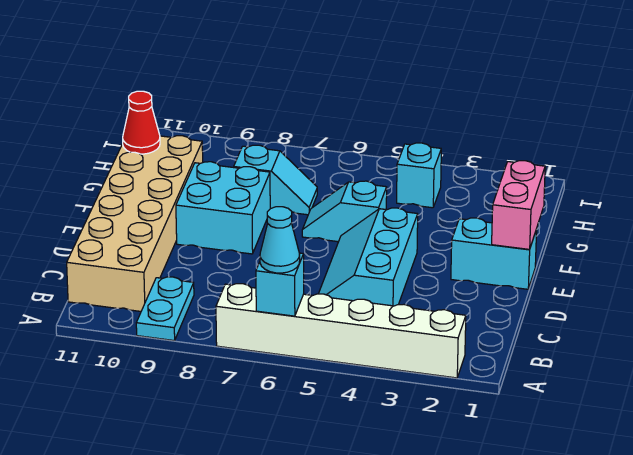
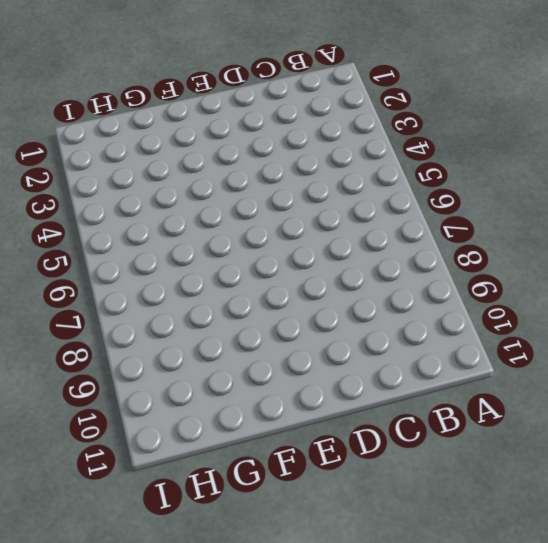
none -> white brick A2:A7 level 1
none -> cyan plate A9:B9 level 1
none -> tan brick B10:G11 level 1

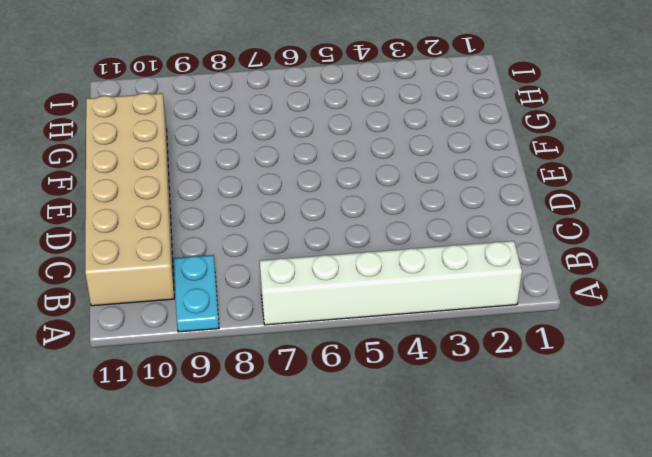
none -> cyan slope C4:E5 level 1 top 4
none -> cyan brick E1:E2 level 1
none -> cyan brick E8:F9 level 1

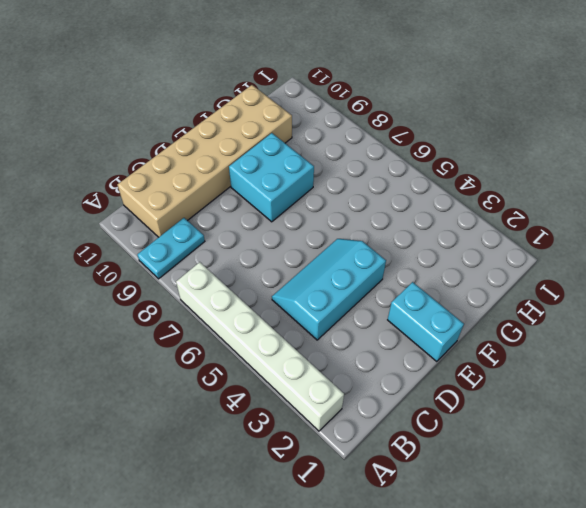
none -> cyan slope F5:F6 level 1 top 5
none -> cyan slope G7:G8 level 1 top 8
none -> cyan brick H4 level 1

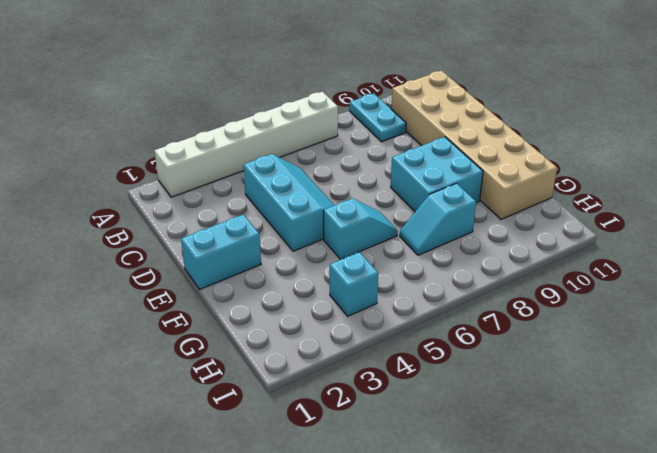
none -> cyan brick A6 level 2
none -> pink brick E1:F1 level 2
none -> red cone G11 level 2

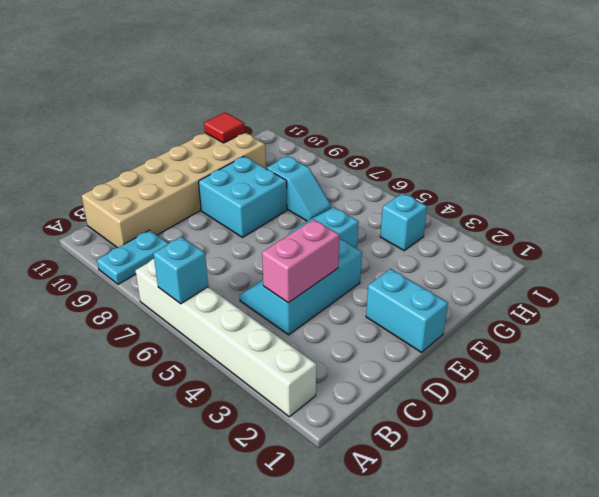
pink brick C4:D4 level 2 -> pink brick E1:F1 level 2
red tile G11 level 2 -> red cone G11 level 2
none -> cyan cone A6 level 3

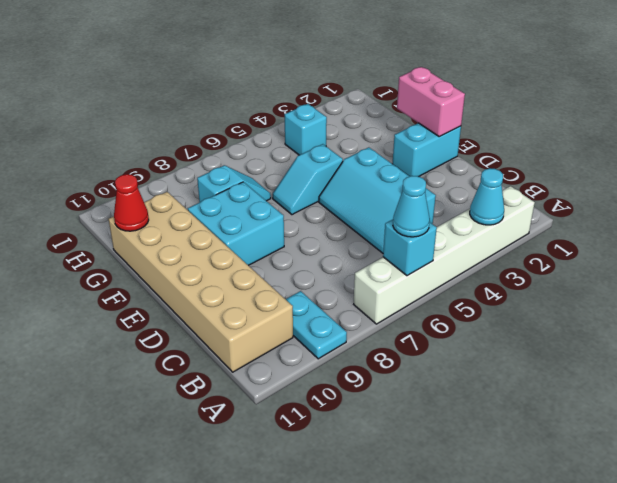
cyan cone A3 level 2 -> none

